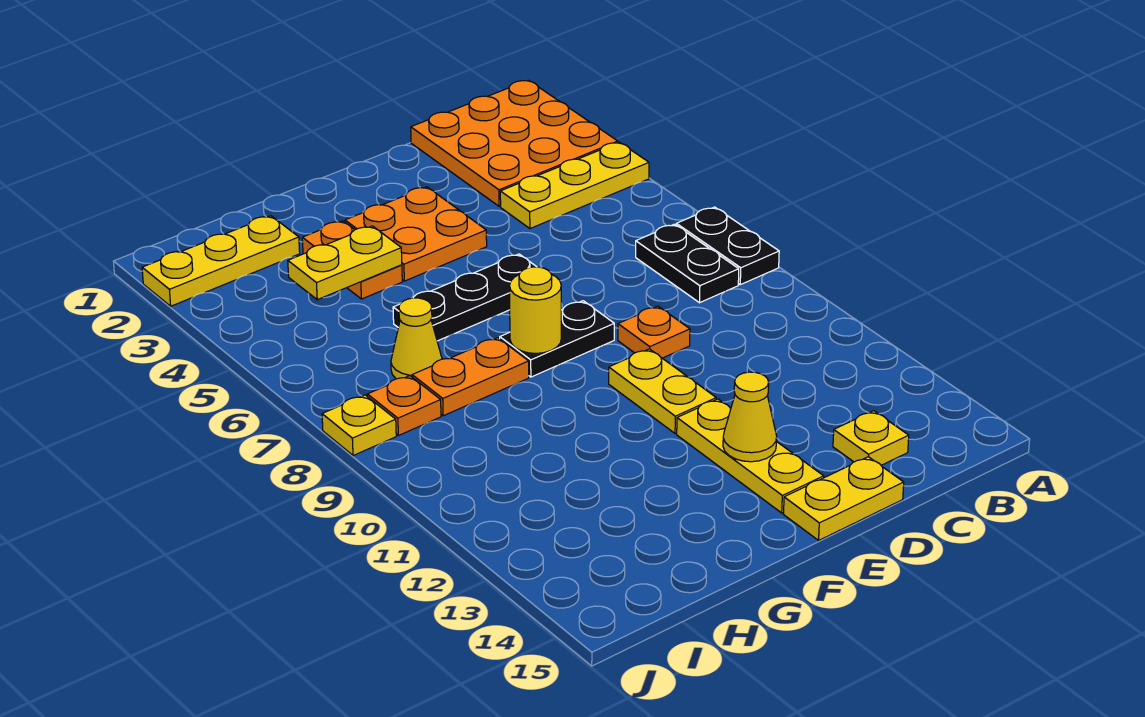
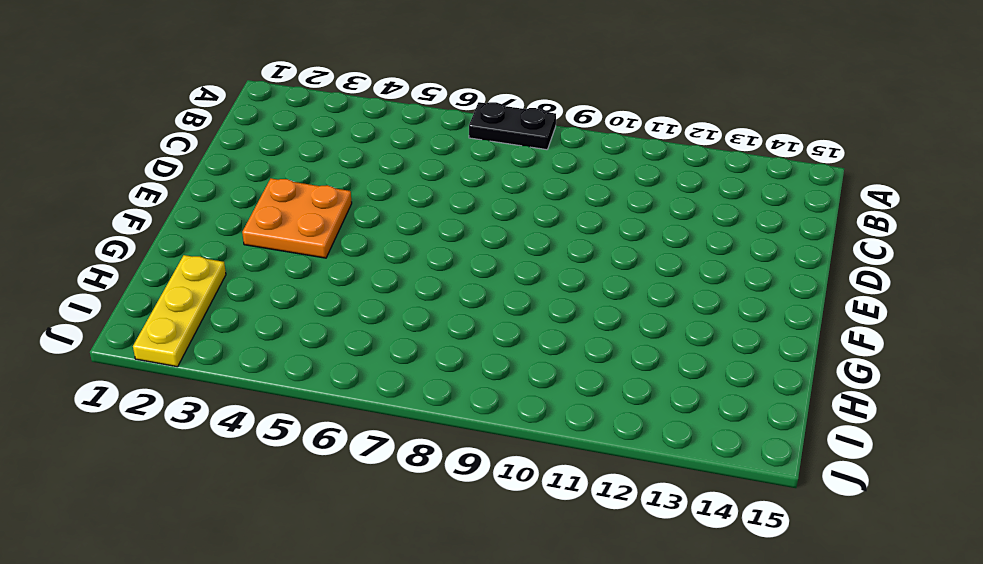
none -> orange plate A1:C3 level 1
none -> yellow plate A4:C4 level 1
none -> black plate B7:B8 level 1

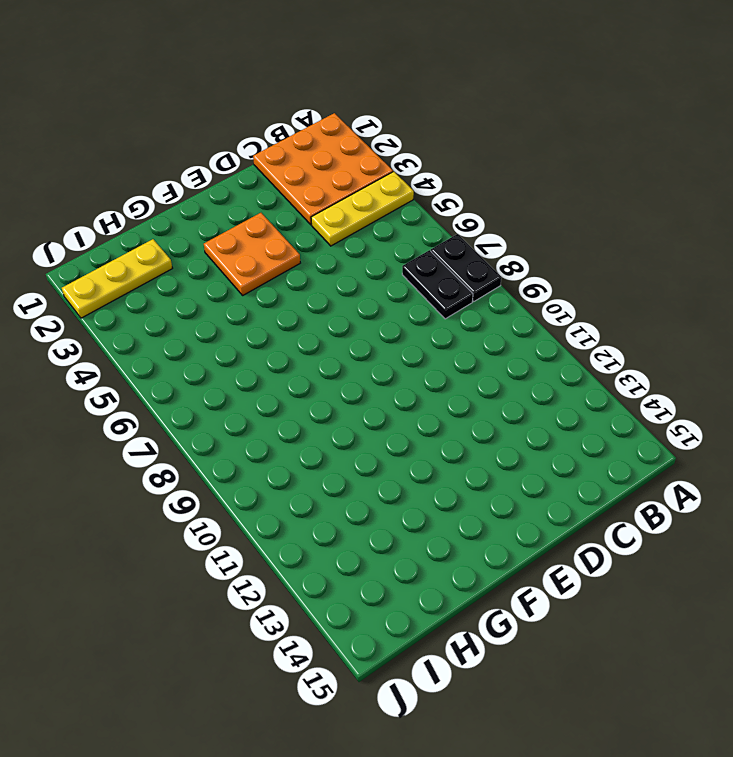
none -> yellow plate C14 level 1
none -> orange plate D9 level 1
none -> yellow plate D15:E15 level 1

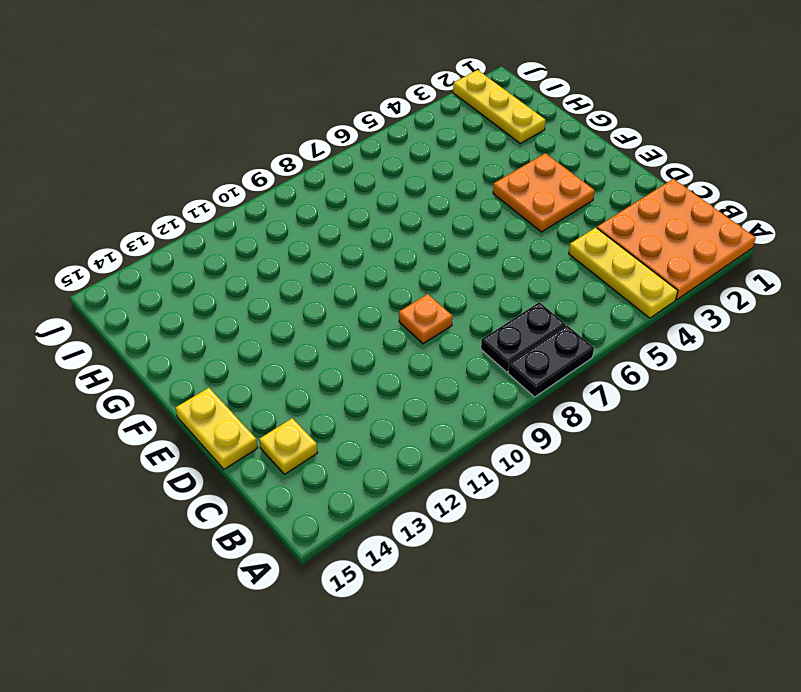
none -> black plate E6:G6 level 1
none -> black plate E8:F8 level 1
none -> yellow plate E10:E11 level 1

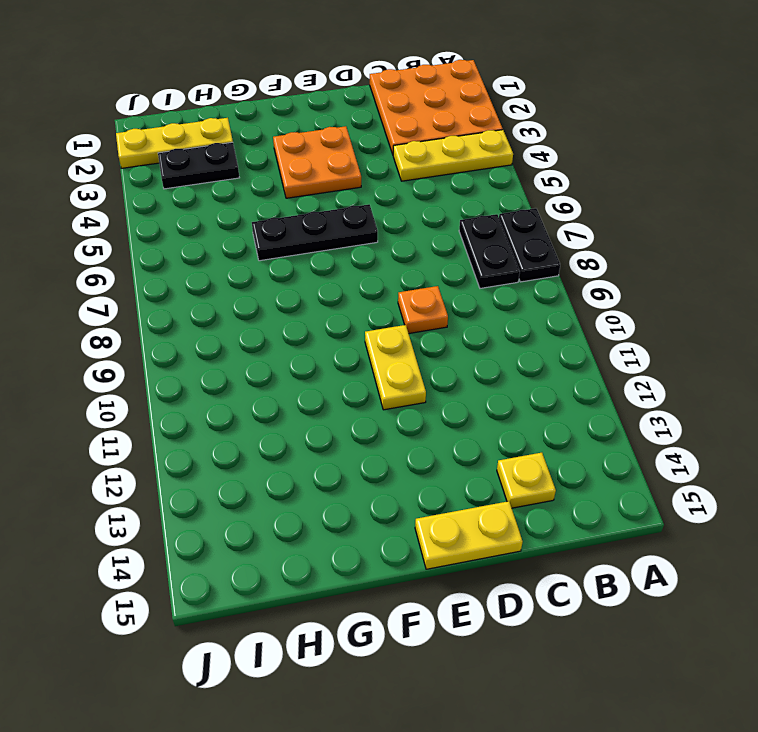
black plate H3:I3 level 1 -> black plate E8:F8 level 1
none -> yellow plate E12:E14 level 1
none -> orange plate G3:G4 level 1
none -> orange plate G8:H8 level 1

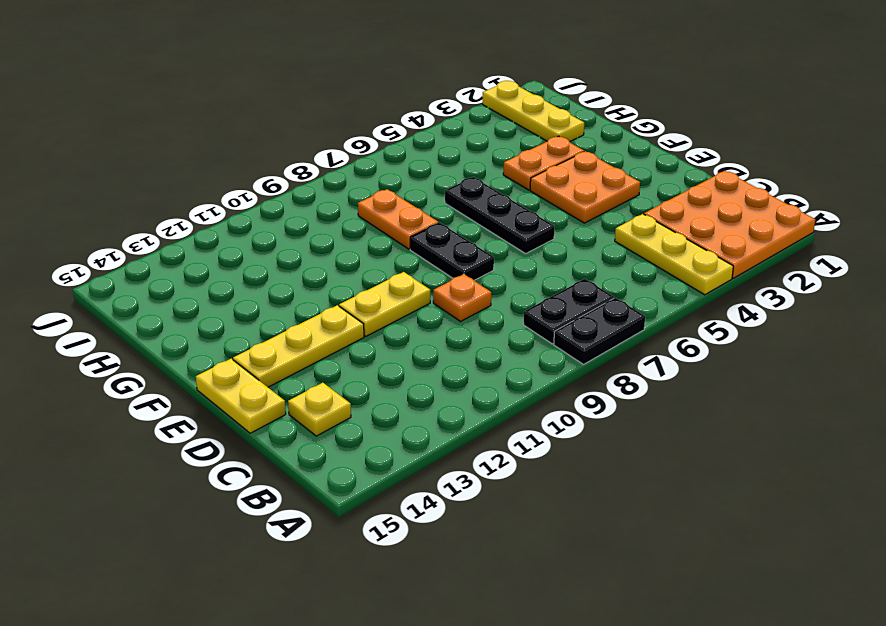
none -> yellow cone H7 level 1
none -> orange plate I8 level 1
none -> yellow plate J8 level 1

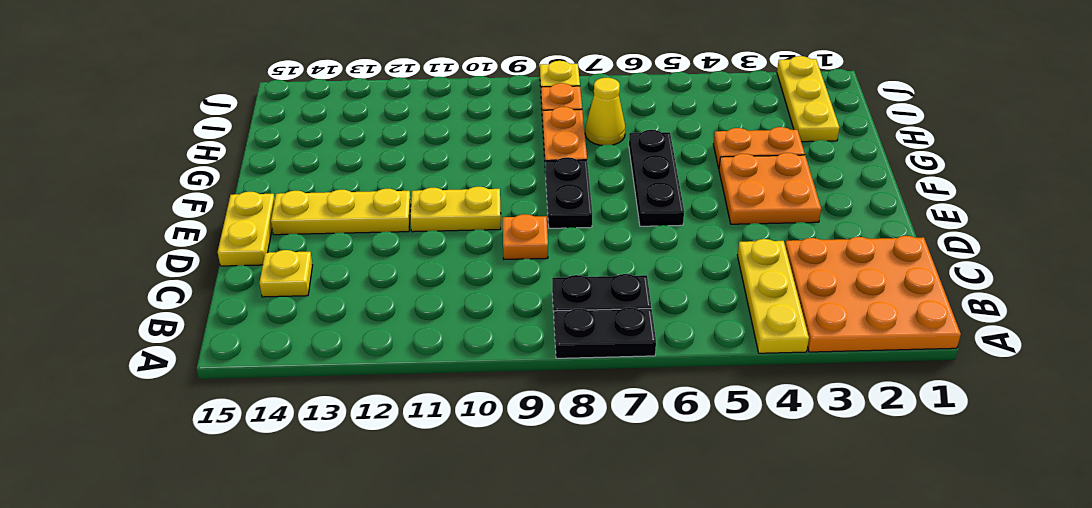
none -> yellow cone E13 level 2
none -> yellow round brick F8 level 2
none -> yellow plate G4:H4 level 2

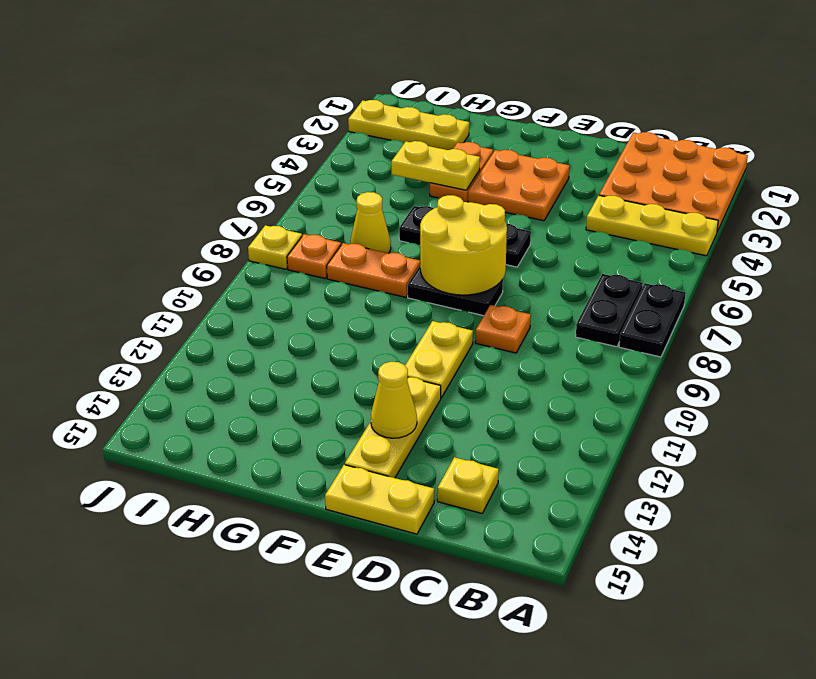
yellow round brick E7:F8 level 2 -> yellow round brick F8 level 2

